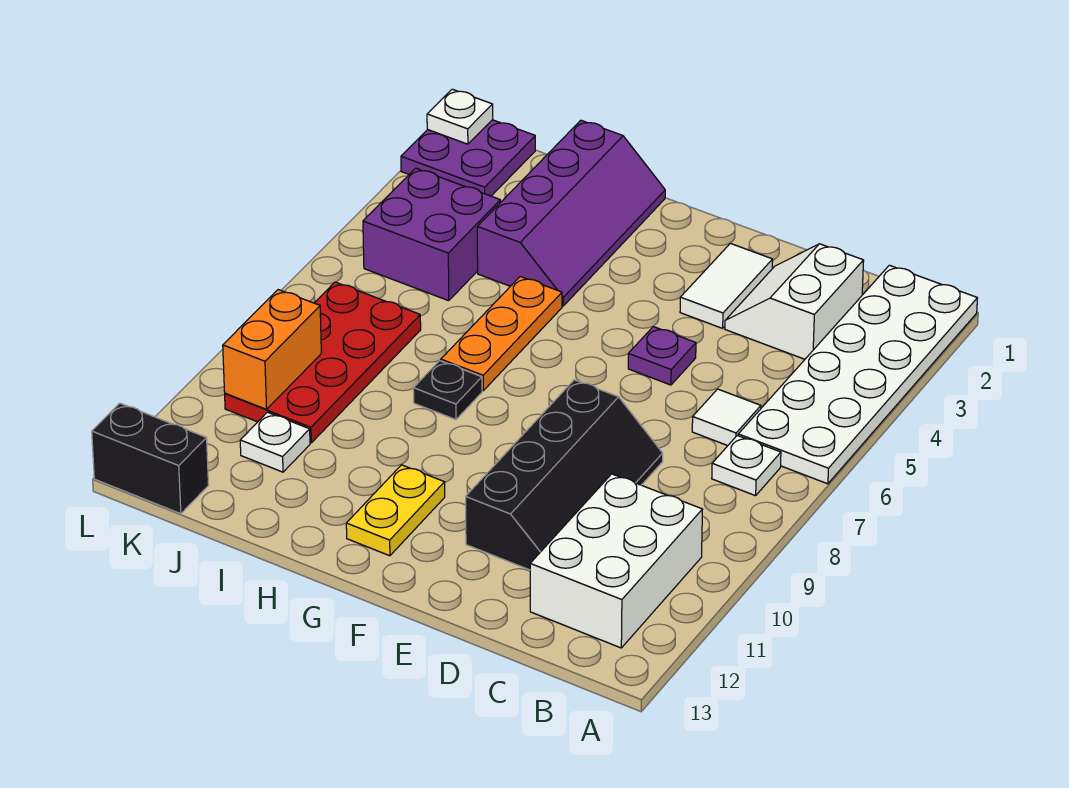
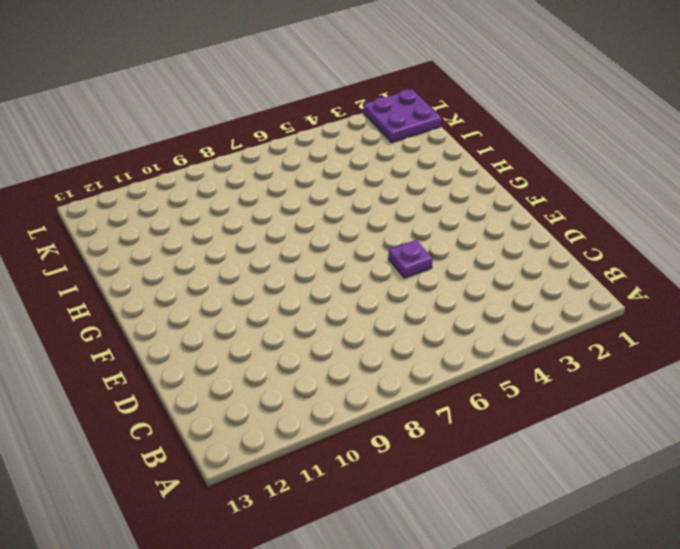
none -> white plate A1:B6 level 1
none -> white plate B7 level 1
none -> white brick B10:C12 level 1

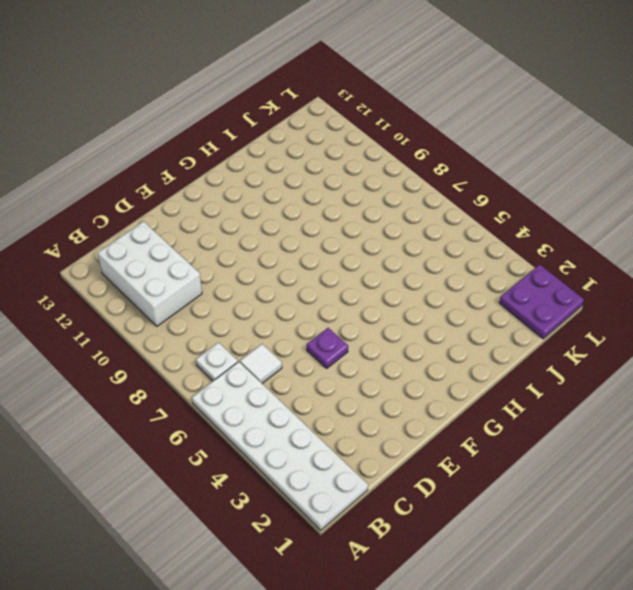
none -> white slope C2:D3 level 1 top C
none -> black slope D8:E11 level 1 top E
none -> white tile E2:E3 level 1

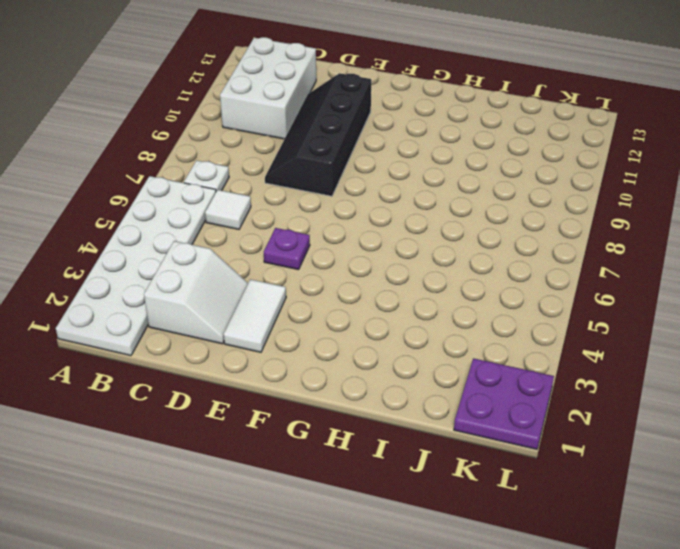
none -> yellow plate G11:G12 level 1
none -> purple slope H1:I4 level 1 top I
none -> orange plate H5:H7 level 1

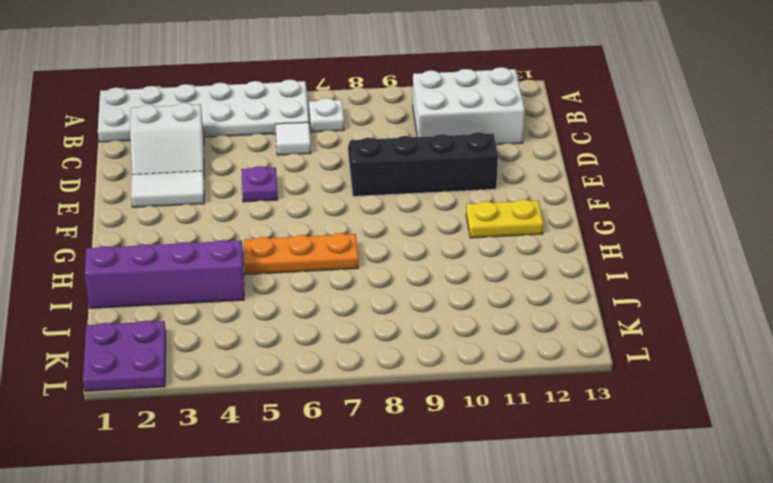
none -> black plate H8 level 1
none -> purple brick J4:K5 level 1
none -> red plate J7:K10 level 1

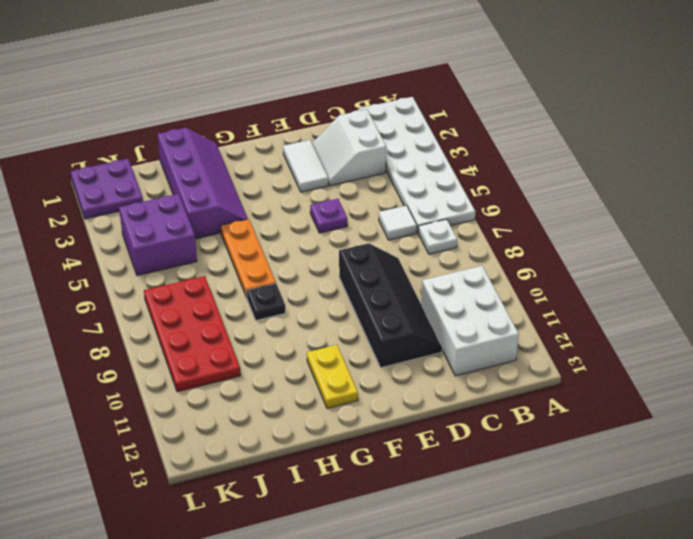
none -> white plate J11 level 1
none -> black brick K13:L13 level 1
none -> orange brick K9:K10 level 2

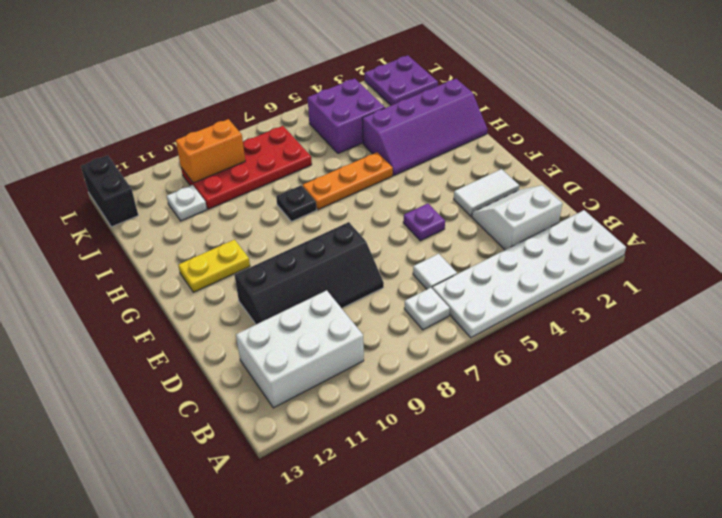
none -> white plate L1 level 2

